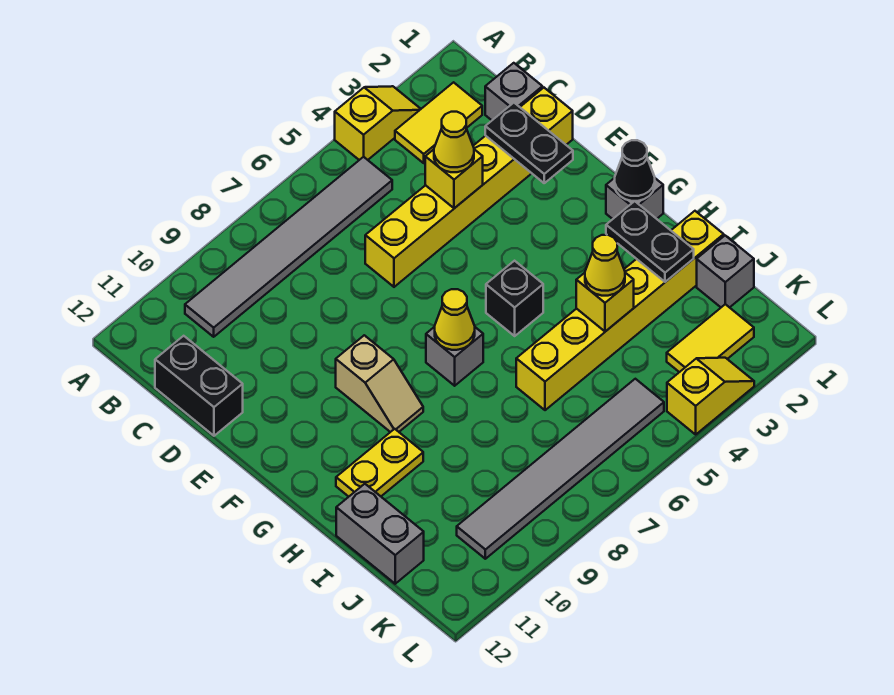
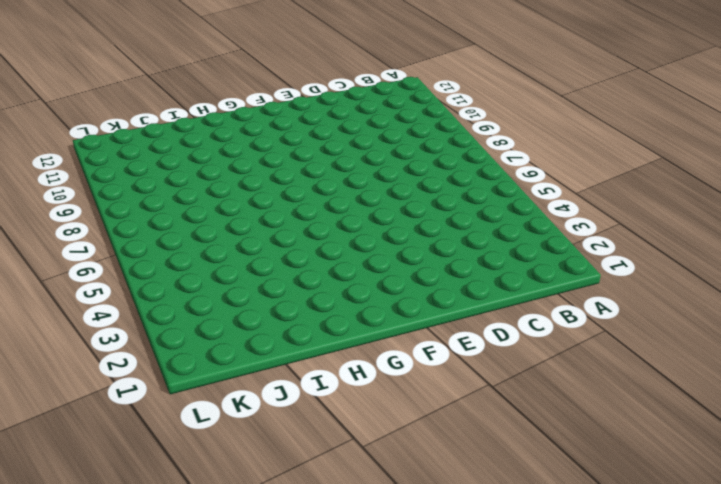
none -> yellow slope A3:A4 level 1 top 4
none -> yellow tile B2:B3 level 1
none -> grey tile B5:B10 level 1

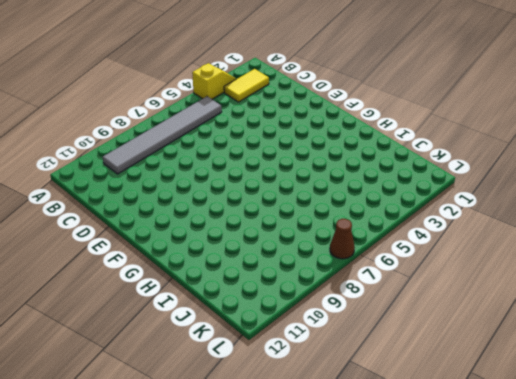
brown cone L7 level 1 -> none
none -> grey brick C1 level 1
none -> black brick C12:D12 level 1
none -> yellow brick D1:D6 level 1

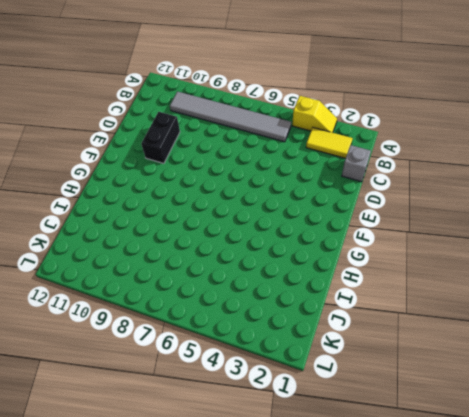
black brick D10:E10 level 1 -> black brick C12:D12 level 1
none -> yellow brick D1:D6 level 1
none -> tan slope F9:G9 level 1 top F
none -> grey brick G1 level 1

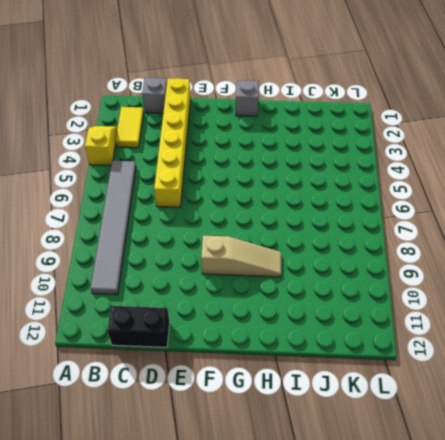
tan slope F9:H9 level 1 top F -> tan slope F9:G9 level 1 top F
none -> black brick G5 level 1
none -> grey brick G7 level 1
none -> yellow plate H10:H11 level 1

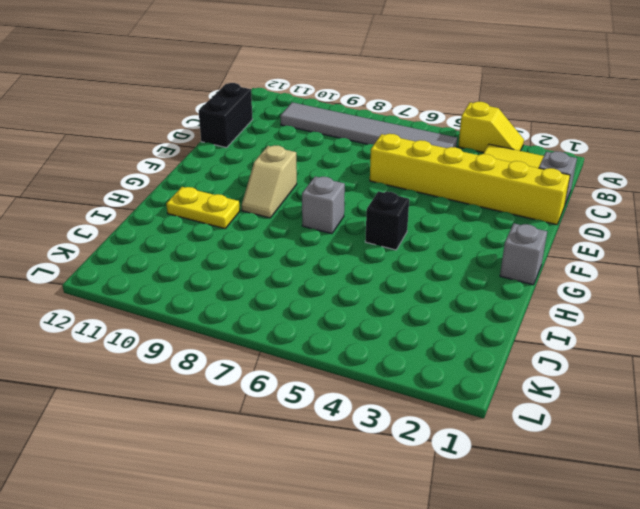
none -> yellow brick I1:I6 level 1
none -> grey brick I12:J12 level 1
none -> grey brick J1 level 1

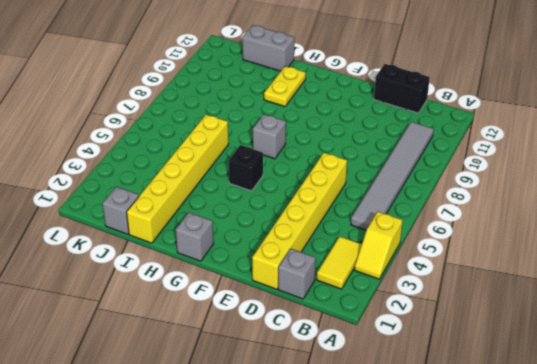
none -> tan slope F9:G9 level 1 top F
none -> yellow tile K2:K3 level 1
none -> grey tile K5:K10 level 1

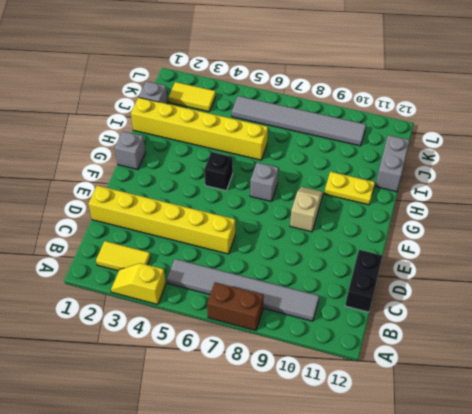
brown brick A7:A8 level 1 -> none
none -> grey brick C1 level 1
none -> yellow slope L3:L4 level 1 top 4
none -> black plate D2:E2 level 2

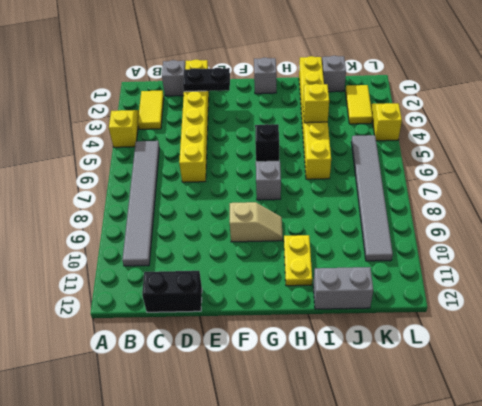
none -> yellow brick D4 level 2
none -> black cone G1 level 2
none -> yellow cone G7 level 2

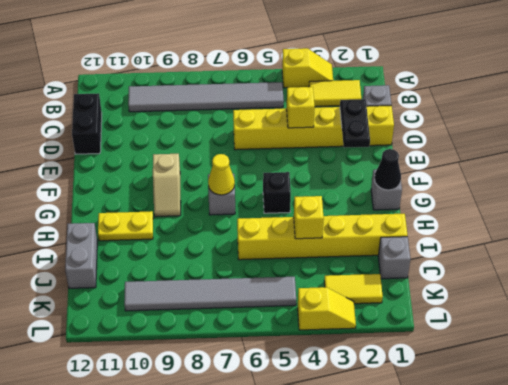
none -> black plate H2:I2 level 2
none -> yellow cone D4 level 3
none -> yellow cone I4 level 3

